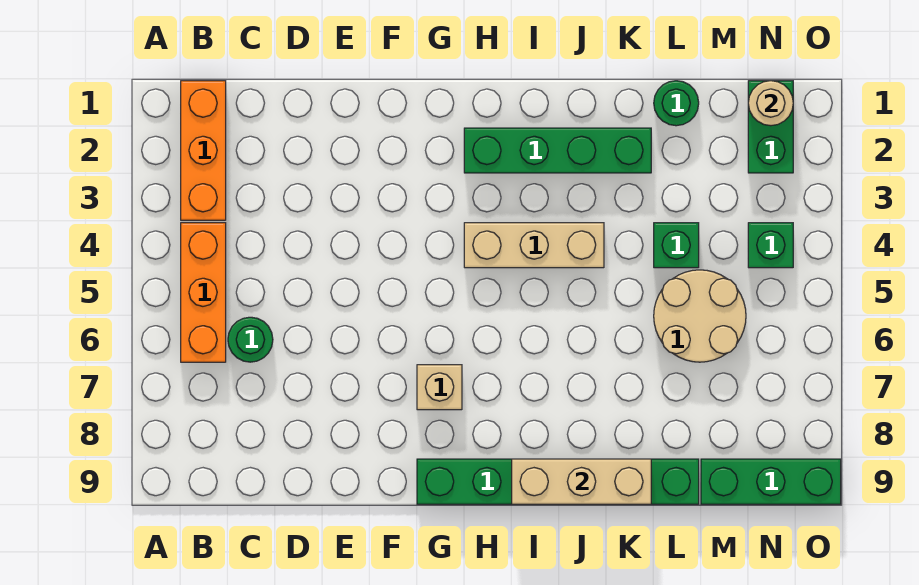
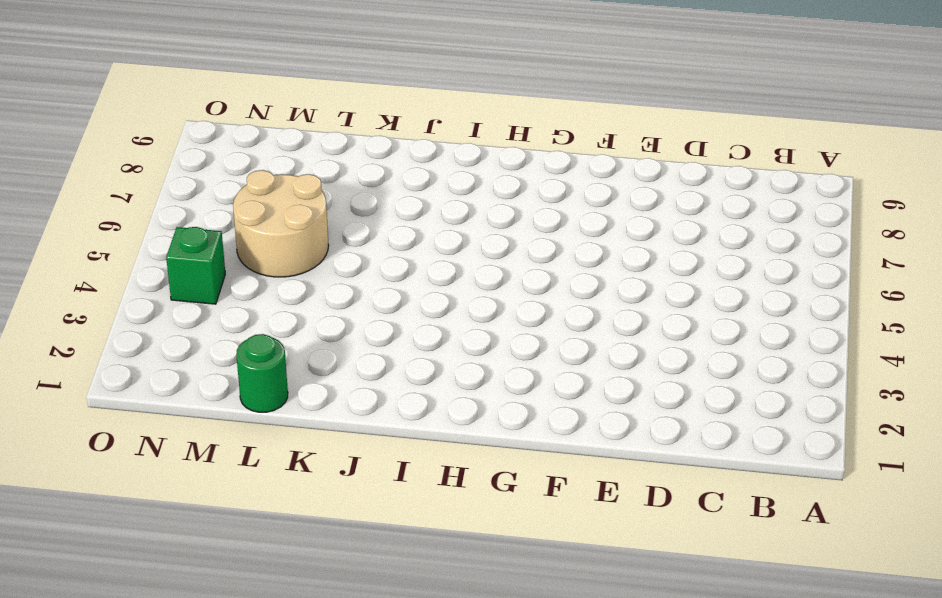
none -> orange brick B1:B3 level 1
none -> orange brick B4:B6 level 1
none -> green round brick C6 level 1

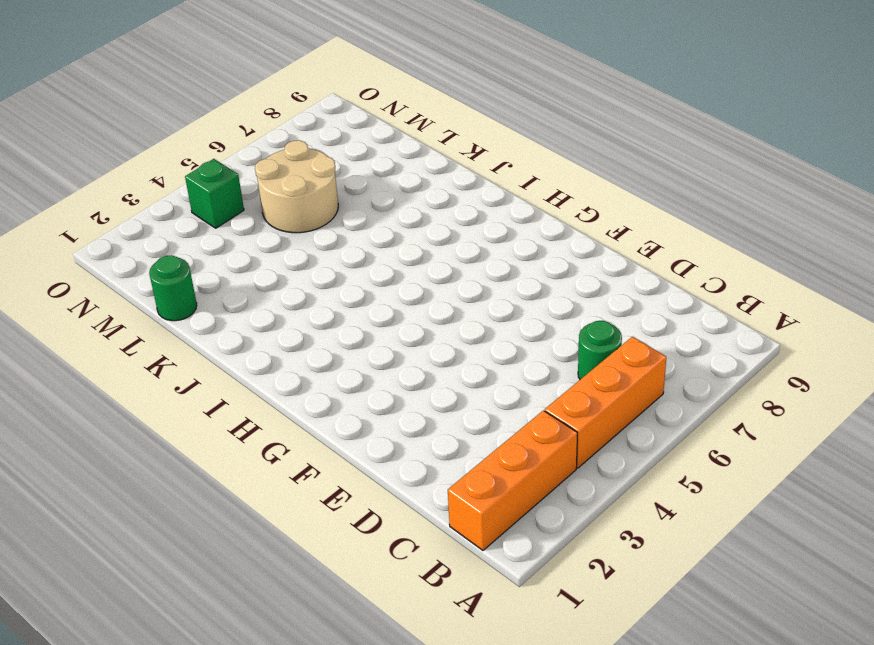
none -> tan brick G7 level 1
none -> green brick G9:L9 level 1
none -> green brick H2:K2 level 1

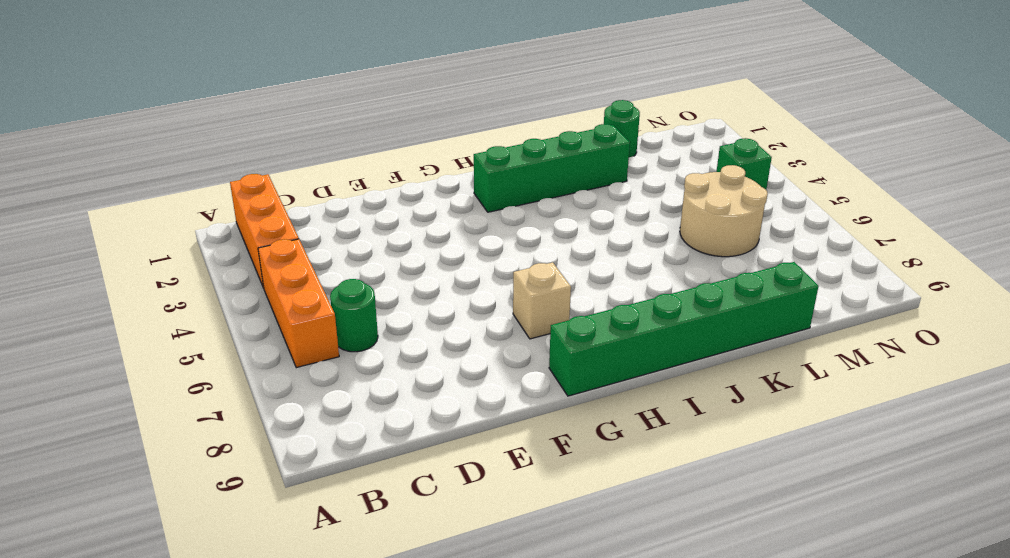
none -> tan brick H4:J4 level 1
none -> green brick L4 level 1
none -> green brick M9:O9 level 1

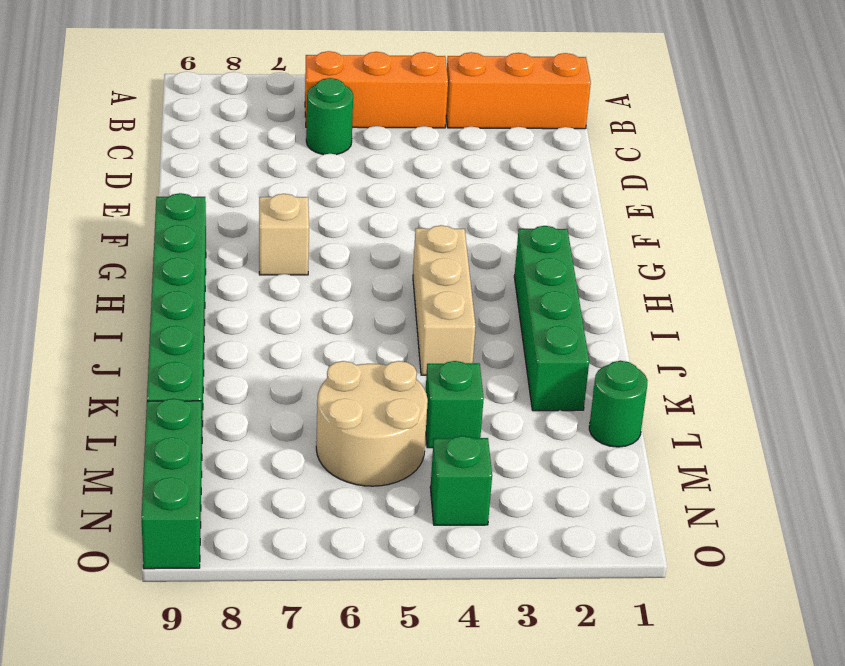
none -> green brick N1:N2 level 1
none -> tan brick I9:K9 level 2
none -> tan round brick N1 level 2

